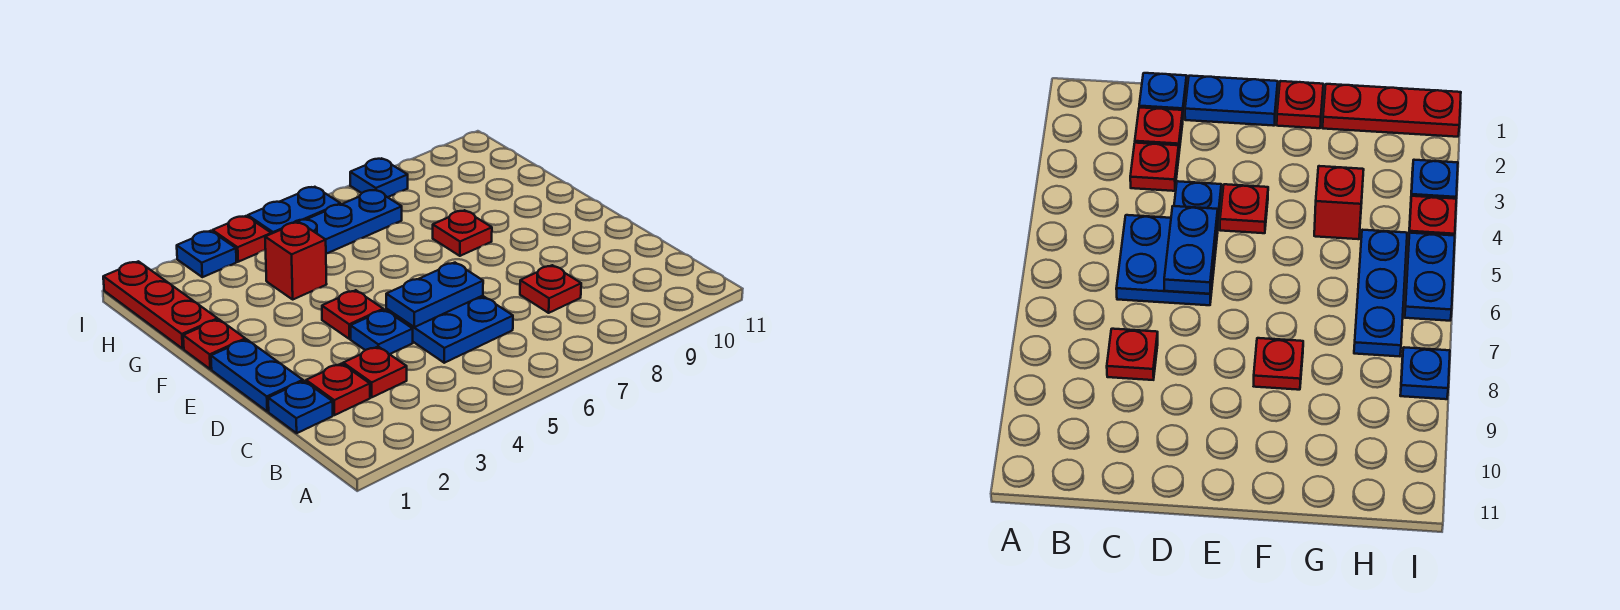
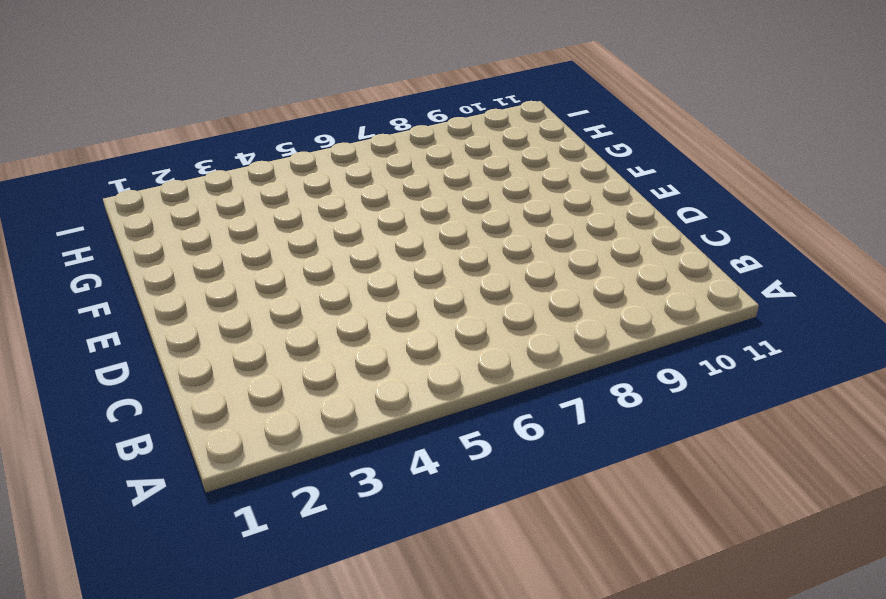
none -> blue plate C1 level 1
none -> red plate C2 level 1
none -> red plate C3 level 1

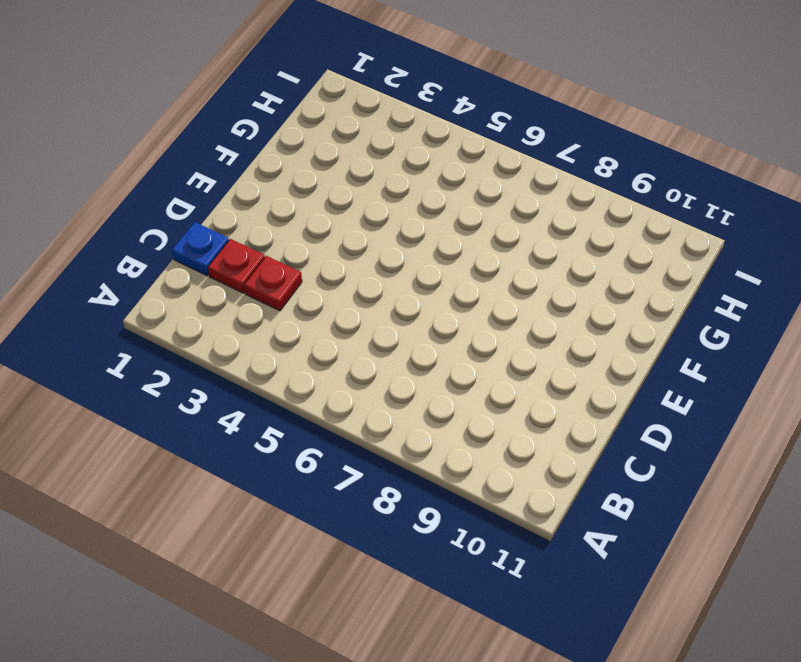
none -> blue plate C5:D6 level 1
none -> red plate C8 level 1
none -> blue plate D1:E1 level 1

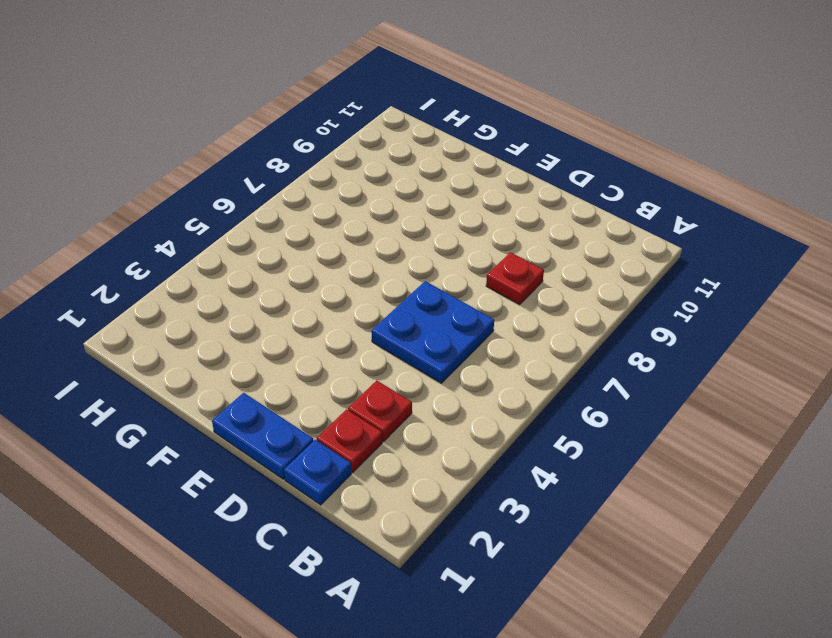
none -> blue plate D4 level 1
none -> red plate E4 level 1
none -> red plate F1 level 1

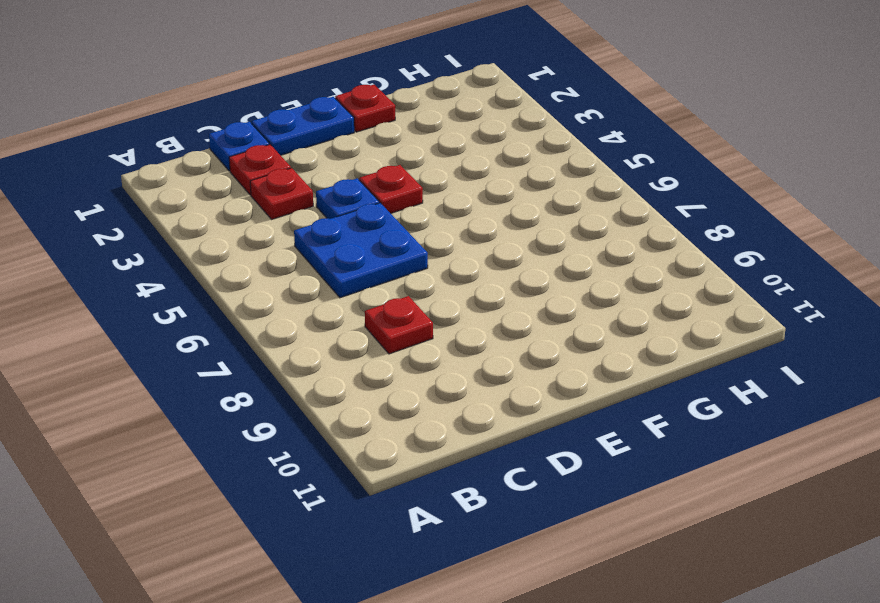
none -> red plate F8 level 1
none -> red plate G1:I1 level 1
none -> red brick G4 level 1

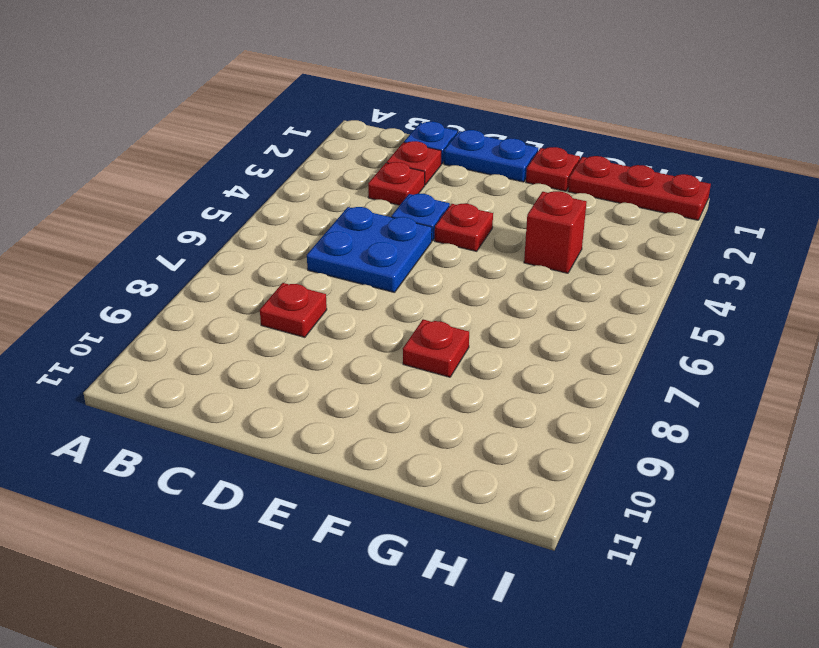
none -> blue plate H5:H7 level 1
none -> blue plate I3 level 1
none -> red plate I4 level 1

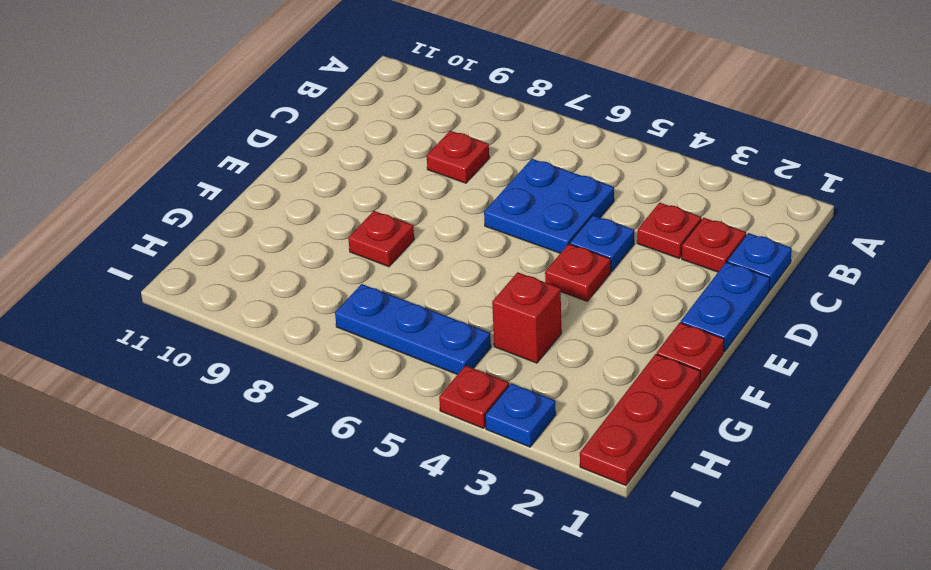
none -> blue plate I5:I6 level 1
none -> blue plate I8 level 1
none -> blue plate D5:D6 level 2

